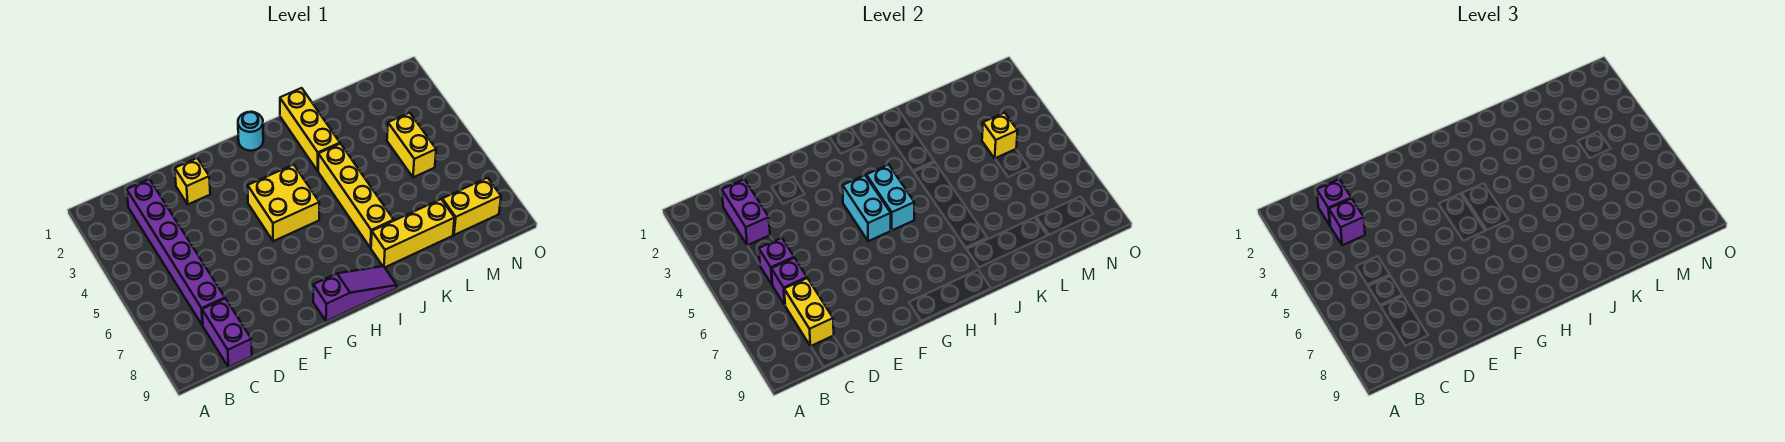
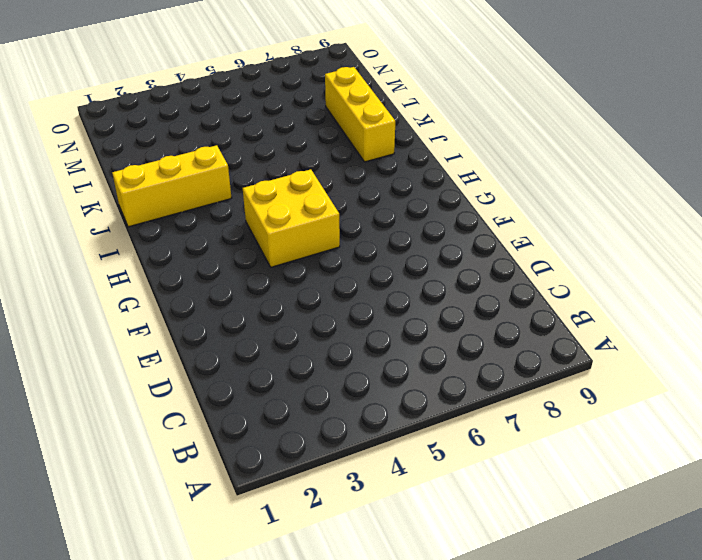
none -> purple brick C2:C7 level 1
none -> purple brick C8:C9 level 1
none -> yellow brick E2 level 1

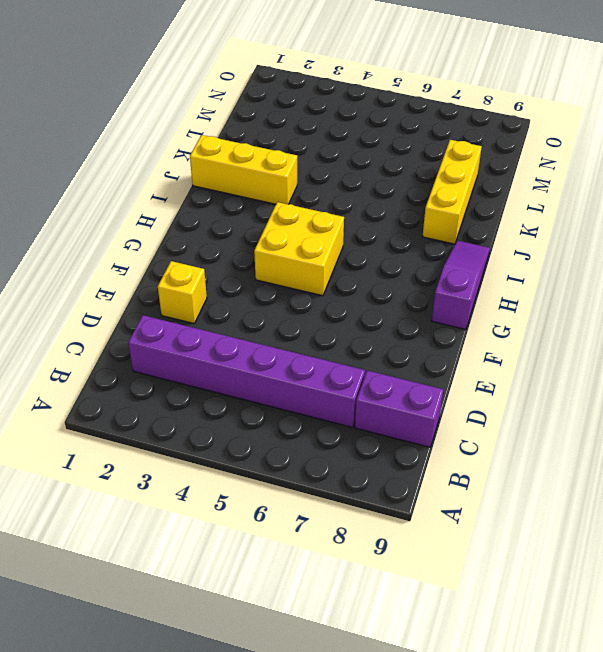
none -> cyan round brick H1 level 1
none -> yellow brick J4:J7 level 1
none -> yellow brick M4:M5 level 1

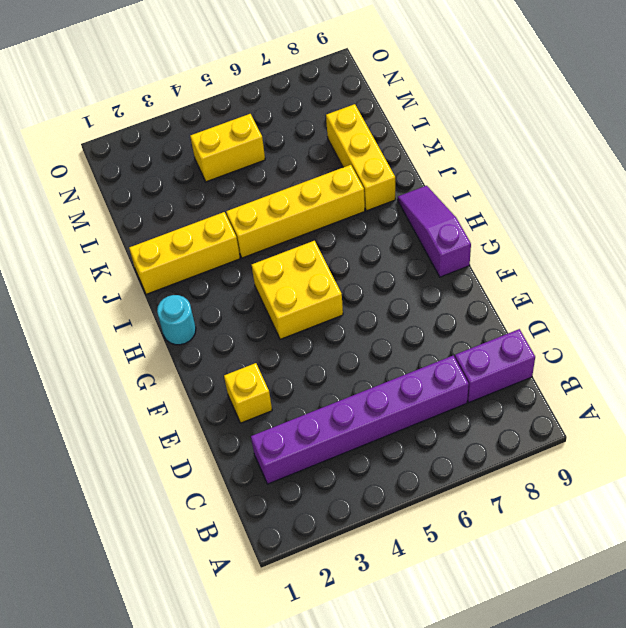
none -> yellow brick M8:N8 level 1
none -> purple brick C2:C3 level 2
none -> purple brick C5 level 2

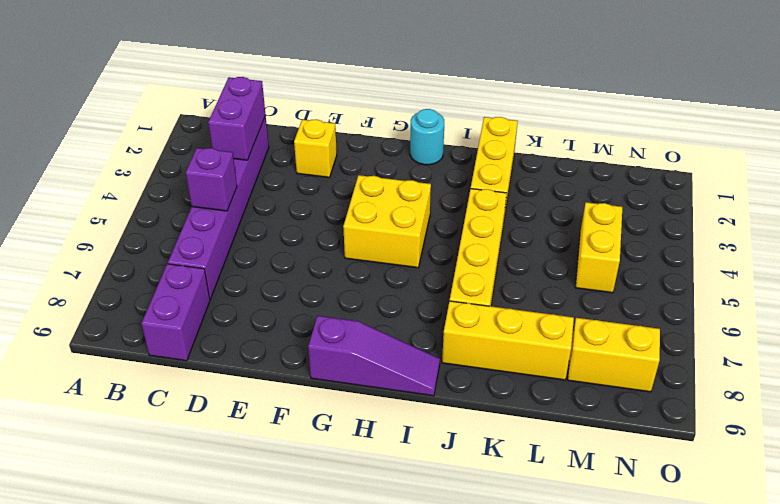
none -> purple brick C6 level 2
none -> yellow brick C7:C8 level 2
none -> cyan brick G4:G5 level 2

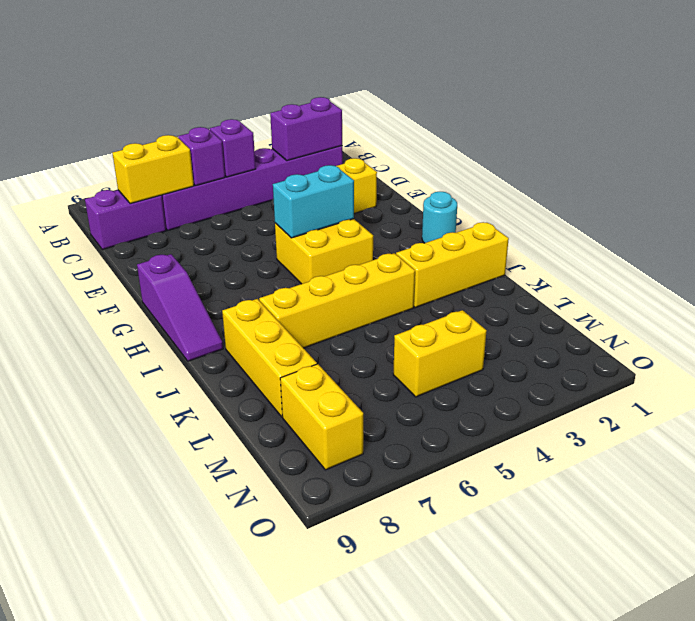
none -> cyan brick H4:H5 level 2
none -> yellow brick M4 level 2
none -> purple brick C2 level 3

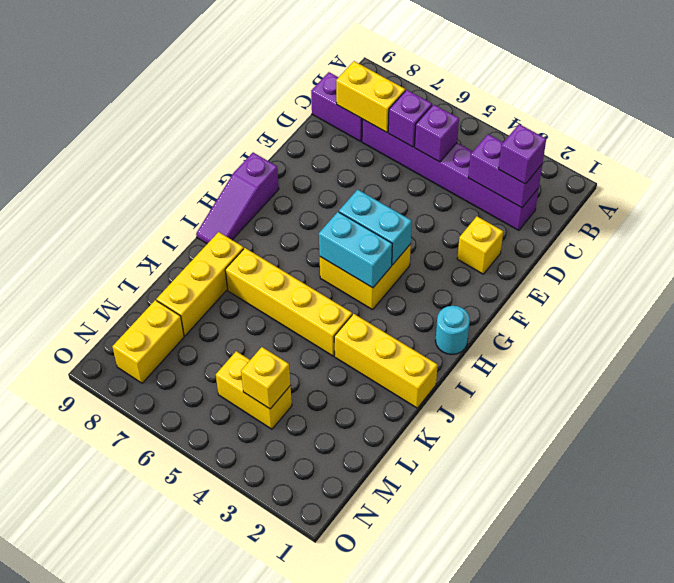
none -> purple brick C3 level 3

